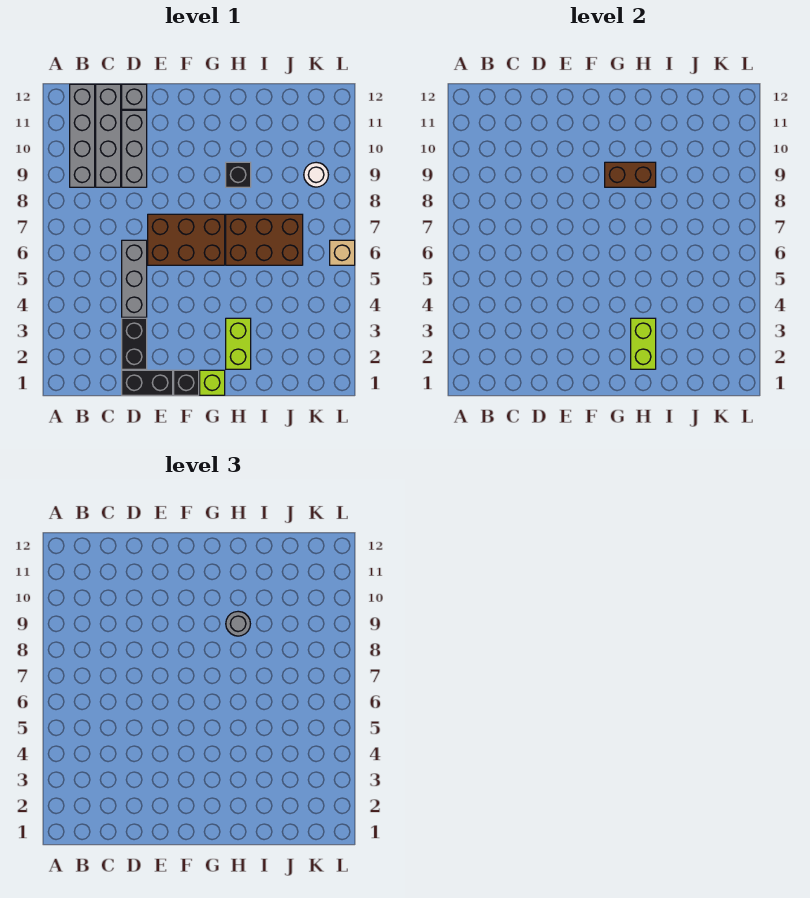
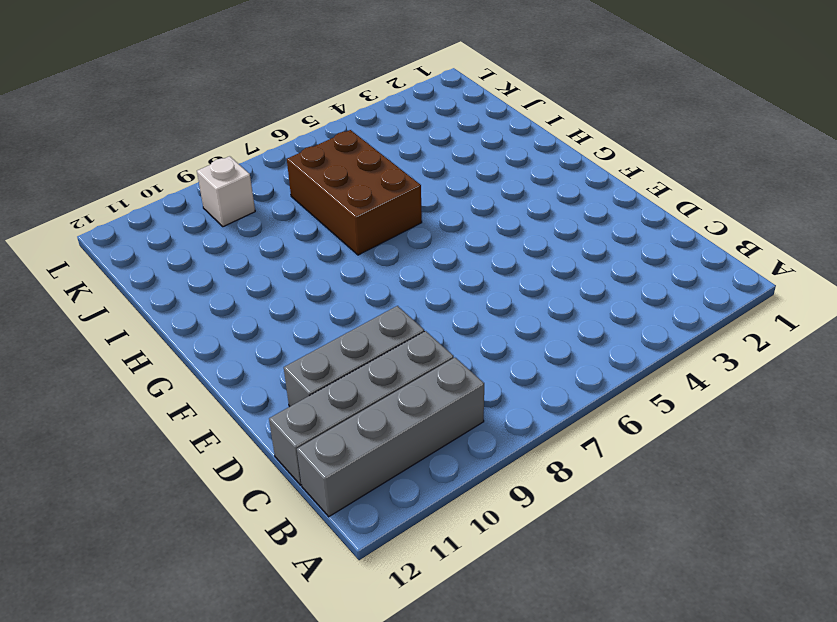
white brick K9 level 1 -> white round brick K9 level 1
none -> black brick D1:E1 level 1
none -> black brick D2:D3 level 1
none -> grey brick D4:D6 level 1

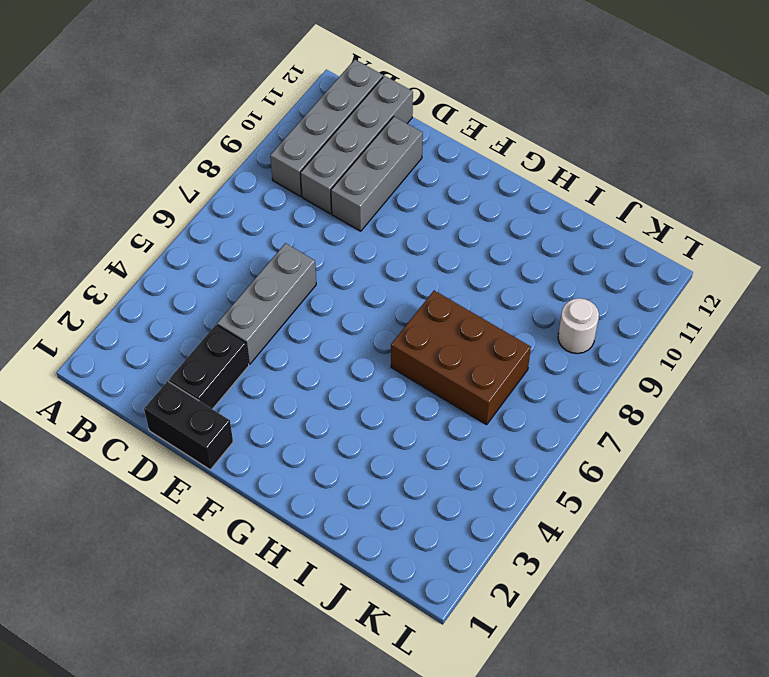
none -> grey brick D12 level 1
none -> brown brick E6:G7 level 1
none -> black brick F1 level 1

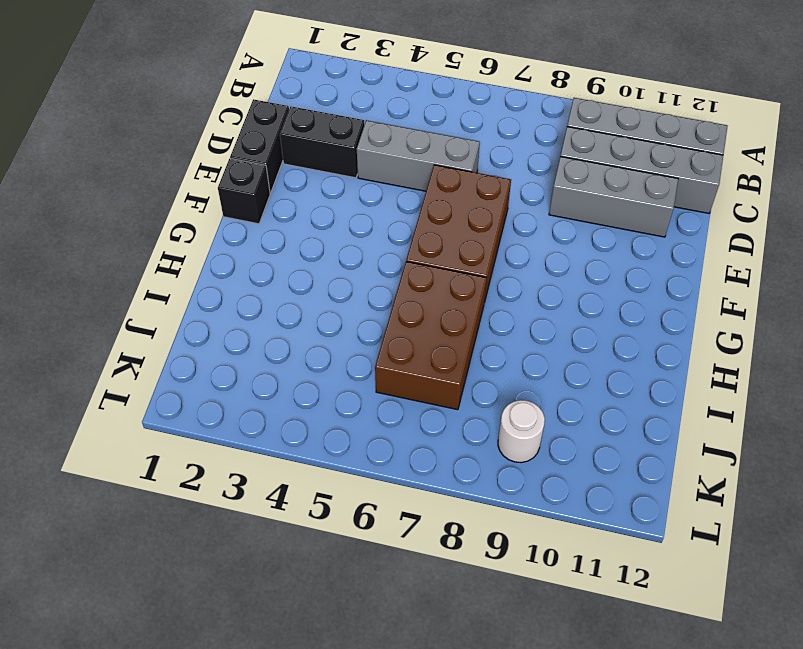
none -> grey brick D12 level 1
none -> lime brick G1 level 1
none -> lime brick H2:H3 level 1

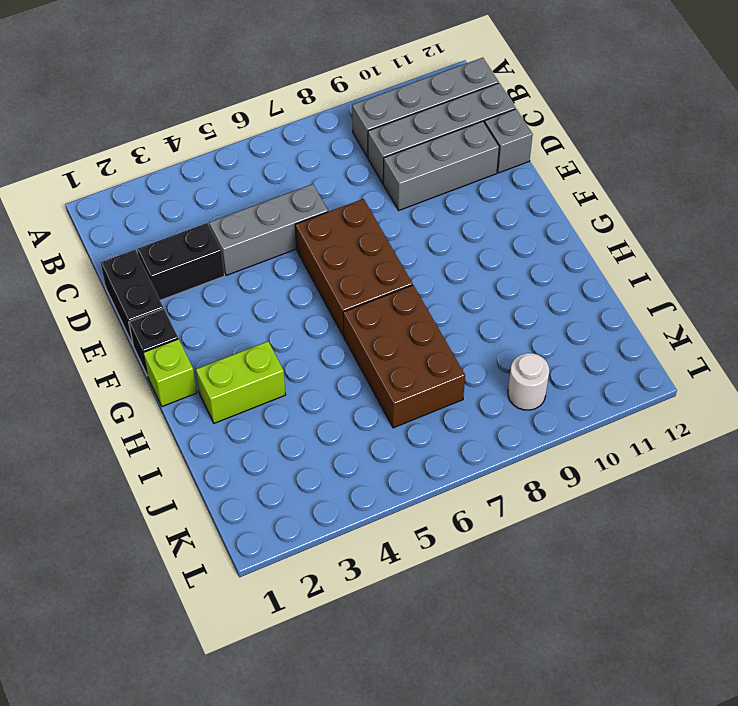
none -> black brick H9 level 1
none -> tan brick L6 level 1
none -> brown brick G9:H9 level 2

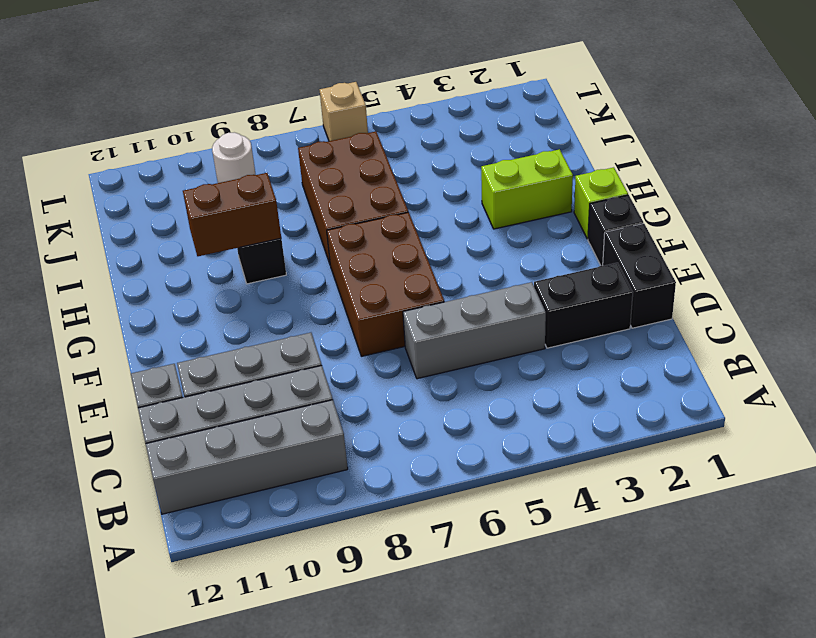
brown brick H9:H10 level 2 -> brown brick G9:H9 level 2
none -> lime brick H2:H3 level 2
none -> grey round brick H9 level 3

